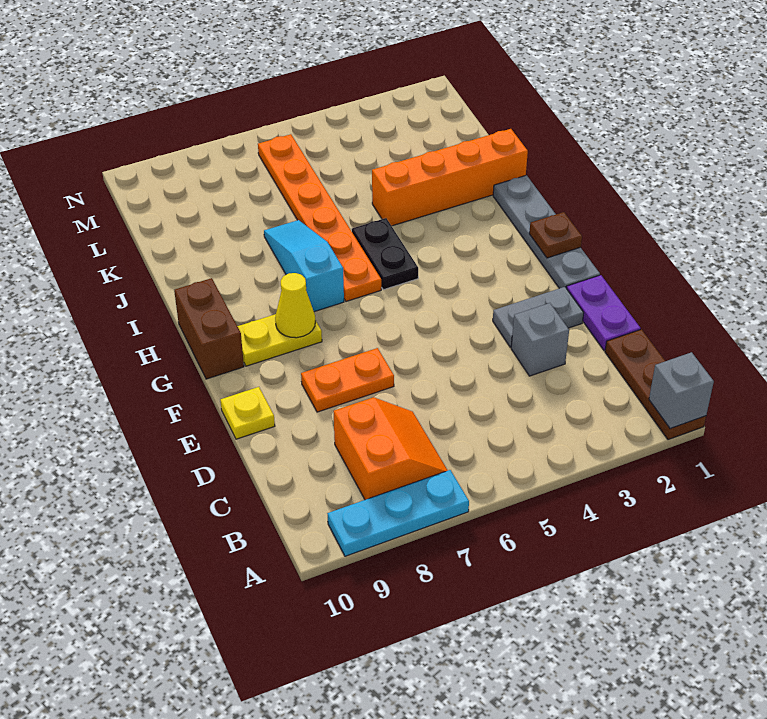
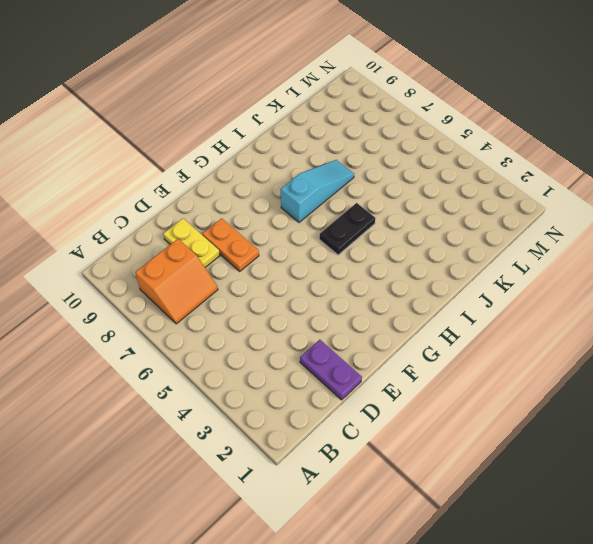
purple plate D1:D2 level 1 -> purple plate D1:E1 level 1
yellow plate D8:D9 level 1 -> yellow plate G8:G9 level 1
none -> brown plate A1:C1 level 1
none -> cyan plate A7:A9 level 1
none -> grey brick D3 level 1

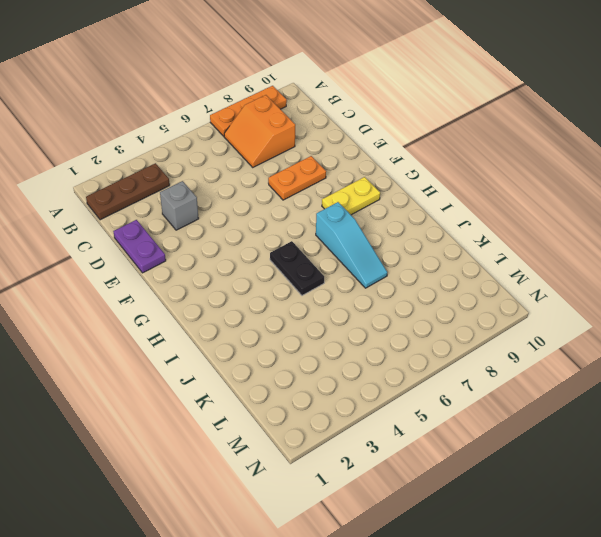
orange plate A7:A9 level 1 -> cyan plate A7:A9 level 1
brown plate B1:B3 level 1 -> brown plate A1:C1 level 1
none -> grey plate E2:E3 level 1
none -> yellow plate E10 level 1
none -> grey plate F1:I1 level 1

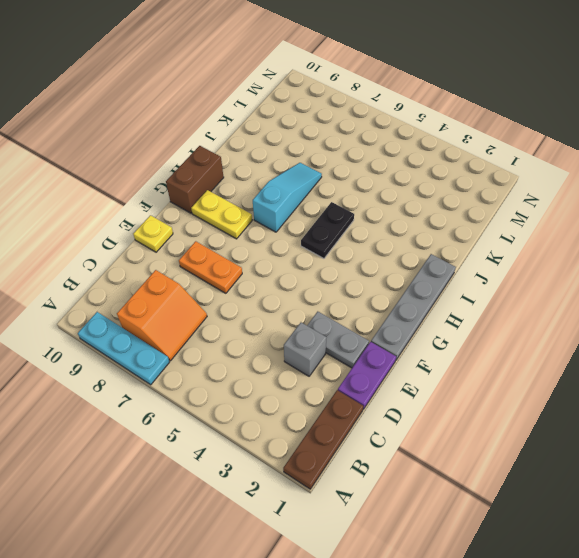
none -> orange plate H6:M6 level 1
none -> orange brick J1:J4 level 1
none -> grey brick A1 level 2

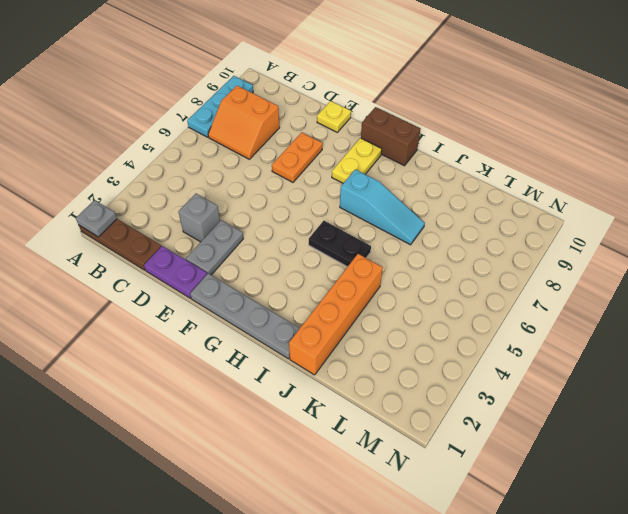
grey plate A1 level 2 -> grey brick A1 level 2
none -> orange plate H6:M6 level 1
none -> brown plate G1 level 2
none -> yellow cone G8 level 2

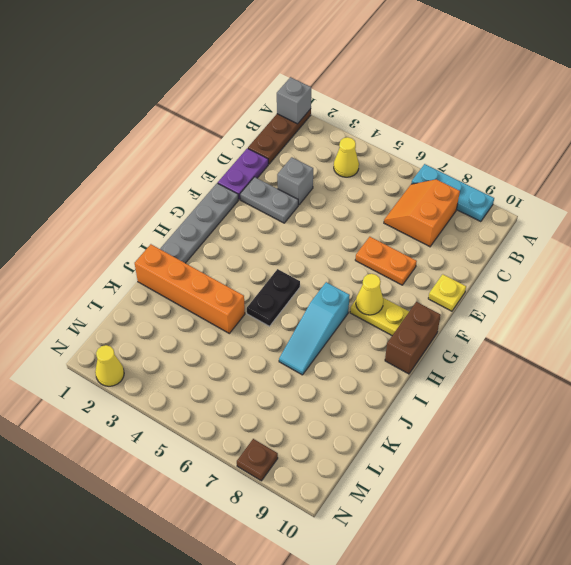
yellow cone B4 level 1 -> none
yellow cone N2 level 1 -> none
brown plate N8 level 1 -> brown plate G1 level 2
none -> orange plate H6:M6 level 1

